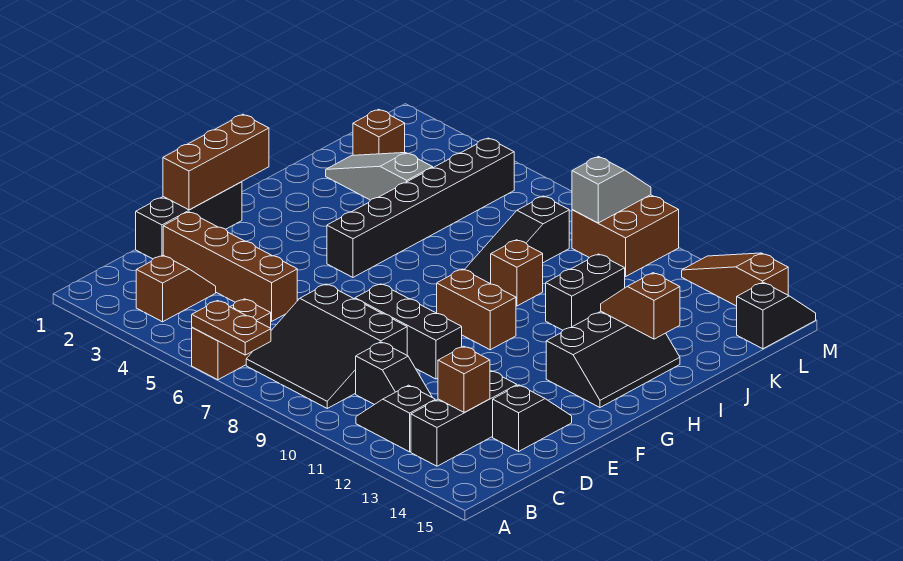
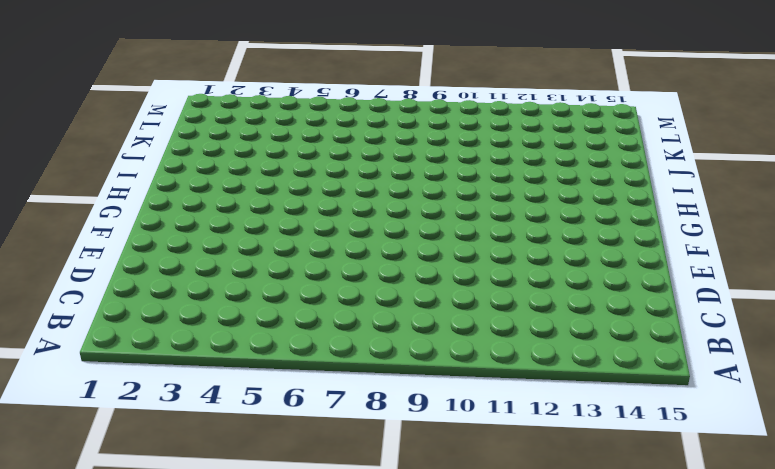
none -> brown brick A6:B6 level 1
none -> brown slope B3:C3 level 1 top B
none -> black slope B7:D9 level 1 top D

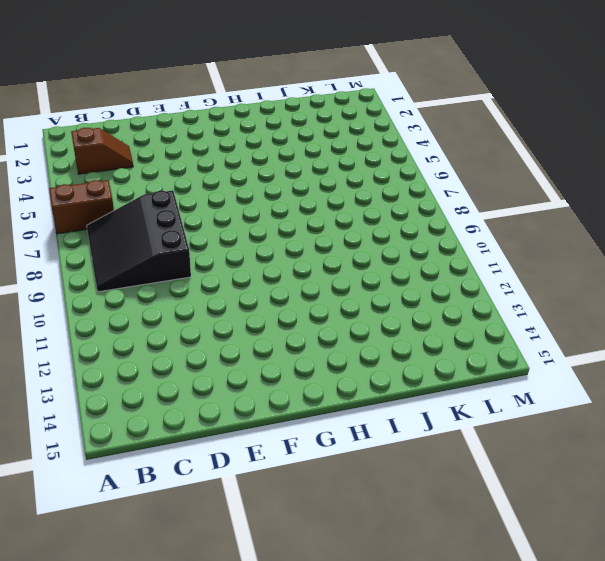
none -> black slope B11:B12 level 1 top 12
none -> black brick B13:D13 level 1
none -> black slope C10:C11 level 1 top 10

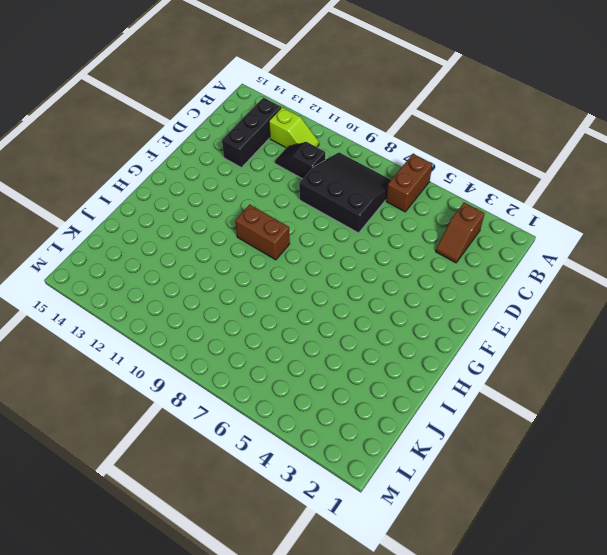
lime slope B11:B12 level 1 top 12 -> black slope B11:B12 level 1 top 12
none -> black brick D1:F1 level 1
none -> brown brick D2:D5 level 1
none -> black slope D14:E14 level 1 top D

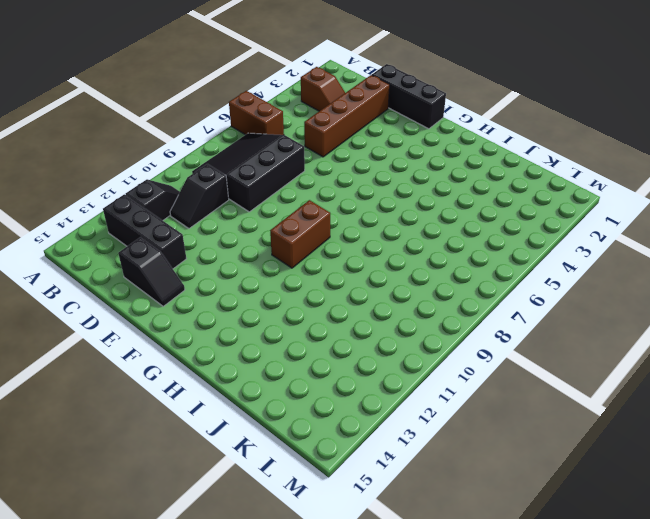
none -> black brick E8:E10 level 1
none -> black brick G5:L5 level 1
none -> black slope G13:I14 level 1 top 13

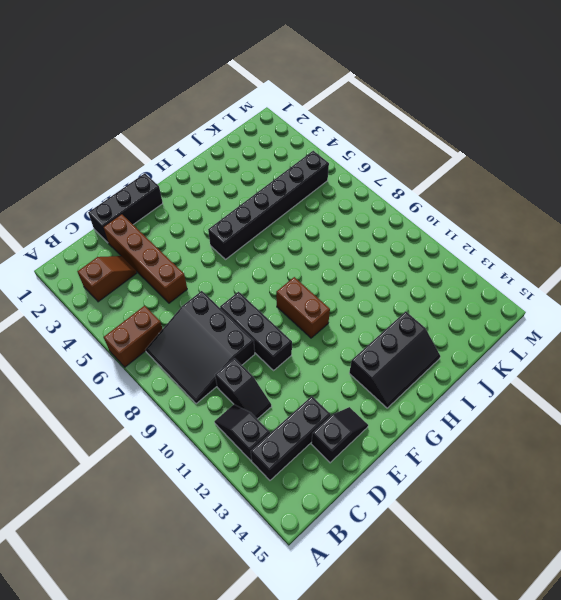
none -> black slope I8:K8 level 1 top K
none -> brown brick I9 level 1
none -> black brick I11:J11 level 1

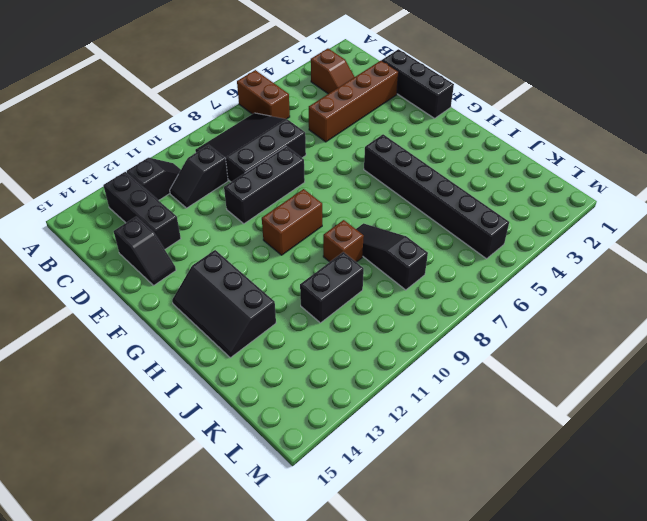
black brick J10:J11 level 1 -> black brick I11:J11 level 1
none -> grey slope J2:J4 level 1 top 4
none -> brown brick K2 level 1
none -> brown brick L9:M10 level 1

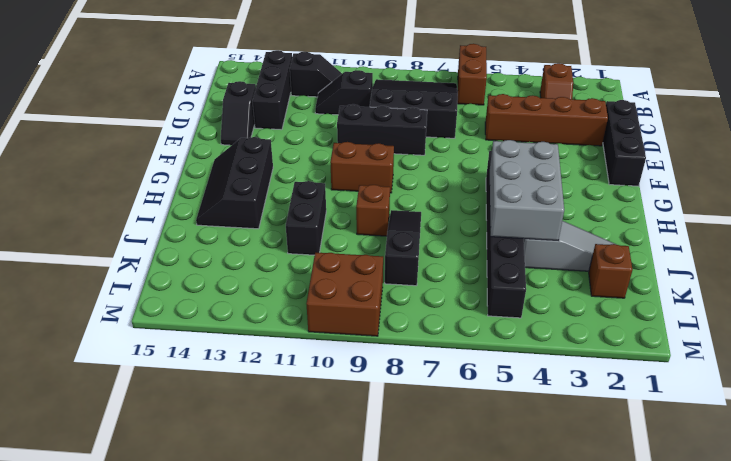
grey brick H4:J5 level 2 -> none
none -> black slope L15:M15 level 1 top L
none -> brown slope M12:M14 level 1 top 14
none -> brown plate A6:A7 level 2

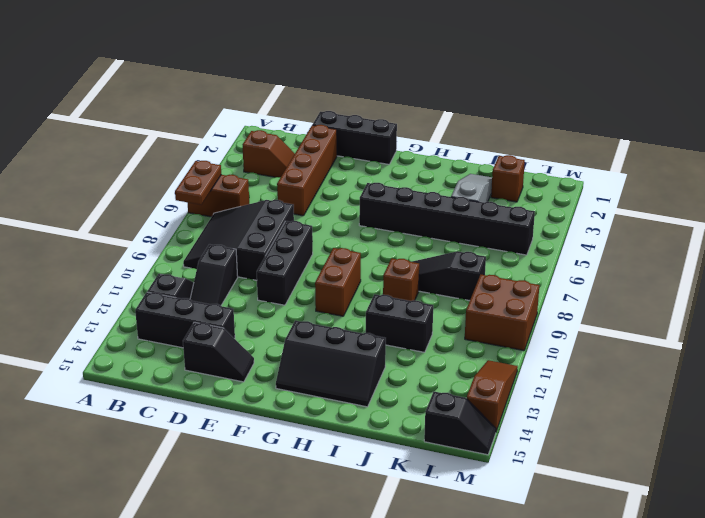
none -> brown brick C13 level 2
none -> brown brick E1:G1 level 2
none -> brown slope I13:I14 level 2 top 14

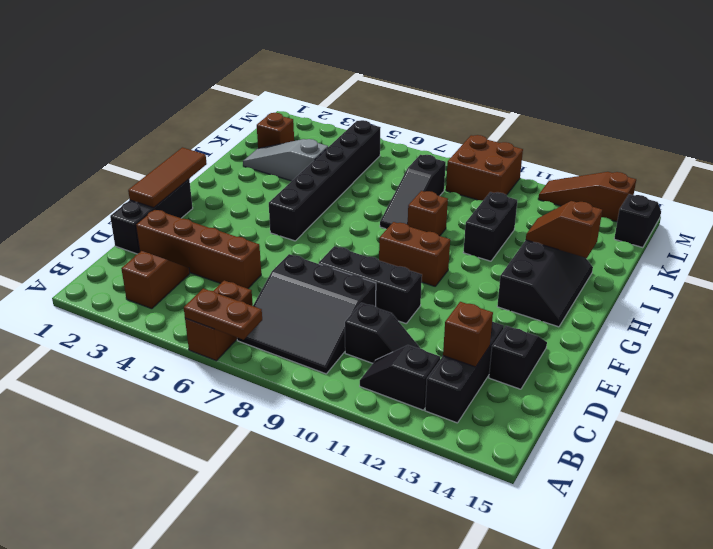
brown tile E1:G1 level 2 -> brown brick E1:G1 level 2
none -> grey slope L9:M9 level 2 top L

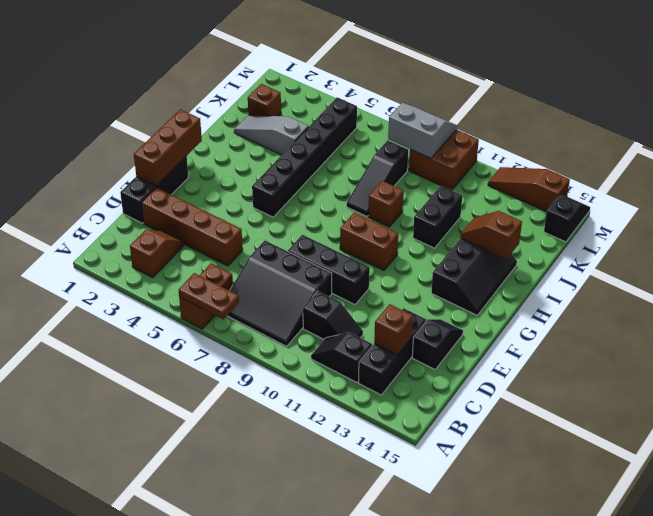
grey slope L8:M9 level 2 top L -> grey slope L9:M9 level 2 top L

